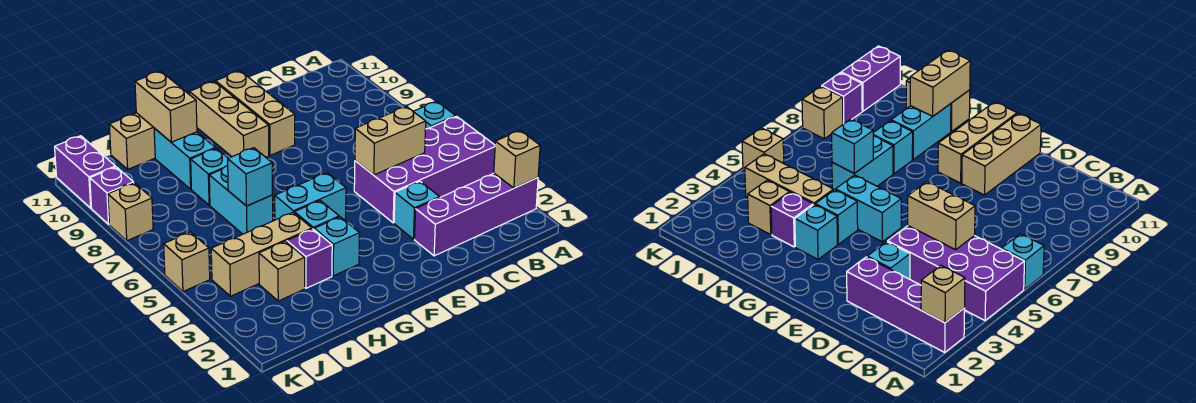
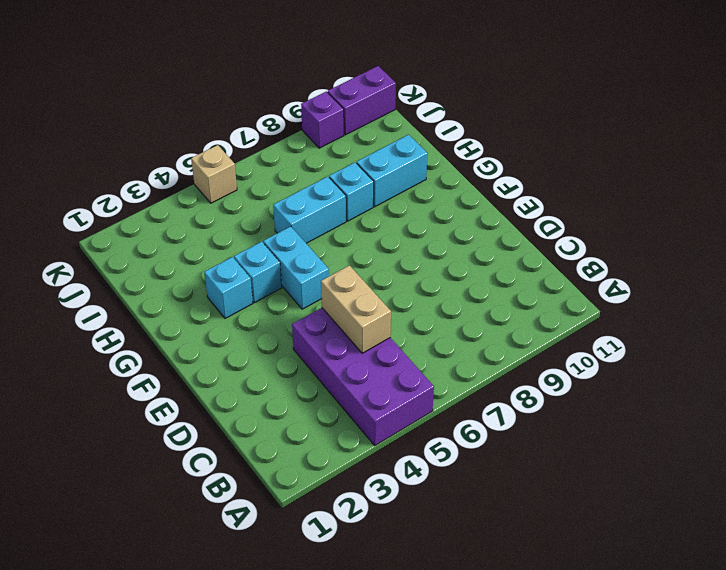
none -> purple brick A2:D2 level 1
none -> cyan brick A6 level 1
none -> cyan brick D3 level 1

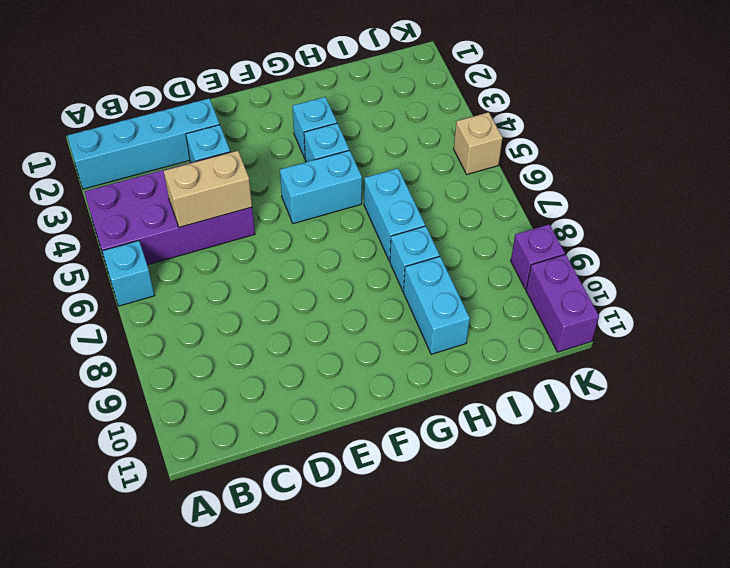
cyan brick A2:D2 level 1 -> purple brick A2:D2 level 1
none -> tan brick E9:E11 level 1
none -> tan brick F9:F11 level 1
none -> purple brick H3 level 1

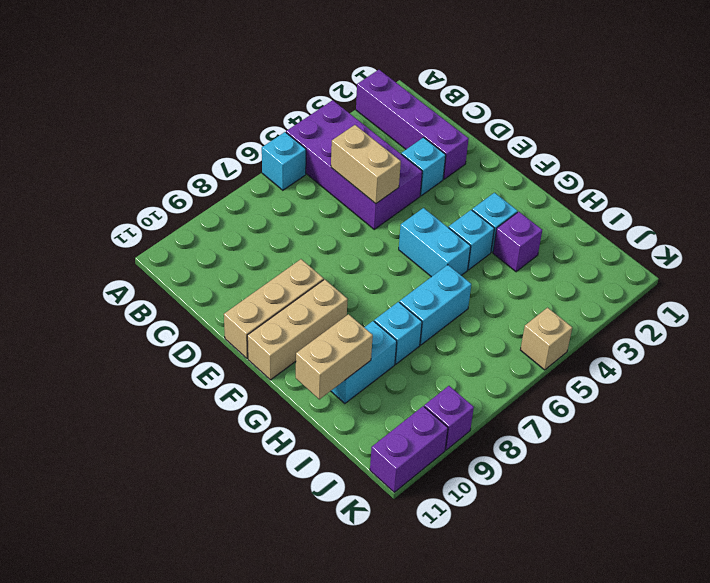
none -> tan brick H4:J4 level 1
none -> tan brick H11:I11 level 1
none -> tan brick I3 level 1

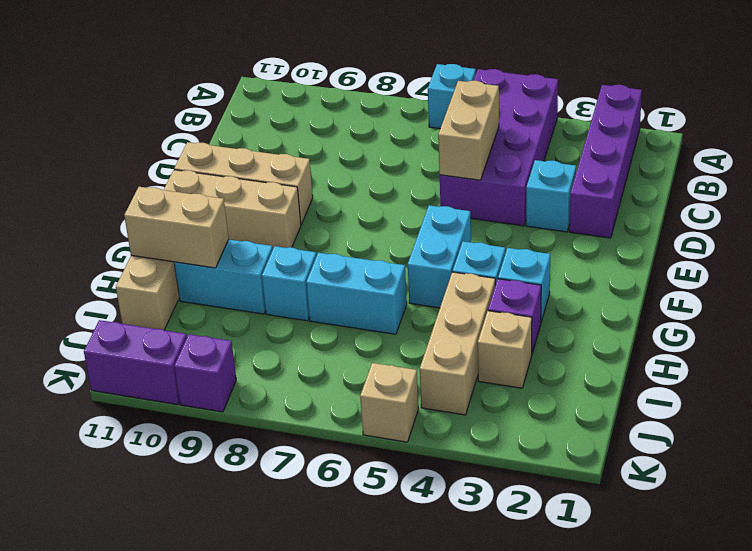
none -> tan brick K8 level 1
none -> tan brick A2 level 2
none -> cyan brick H6 level 2

